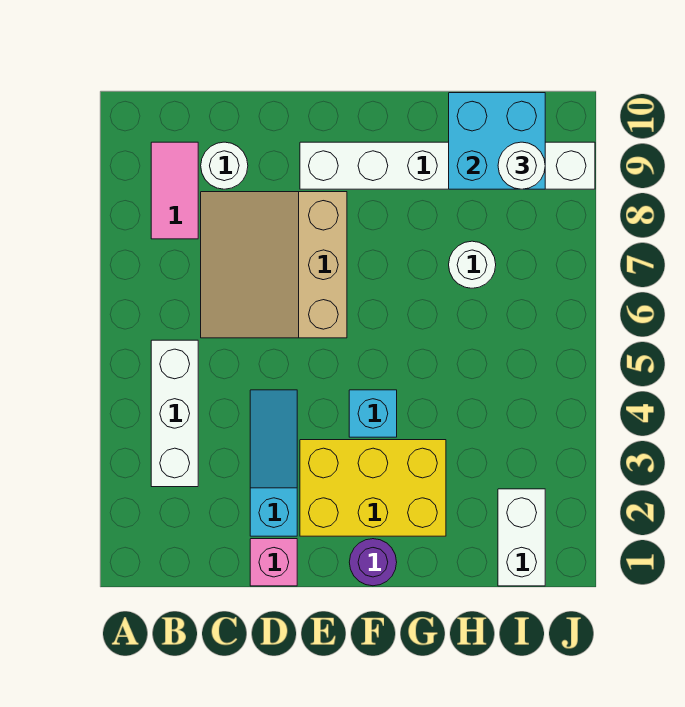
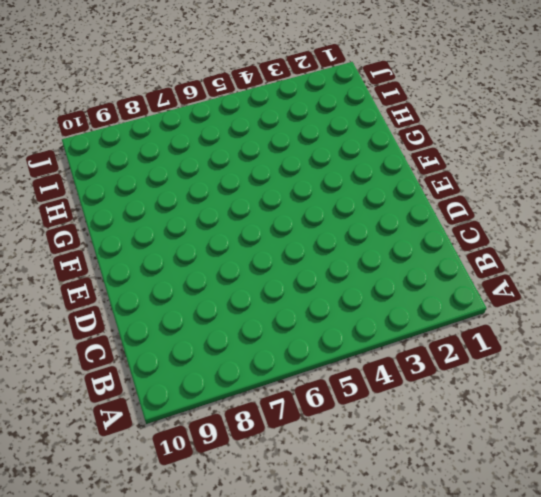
none -> white brick B3:B5 level 1
none -> pink tile B8:B9 level 1
none -> tan slope C6:E8 level 1 top E

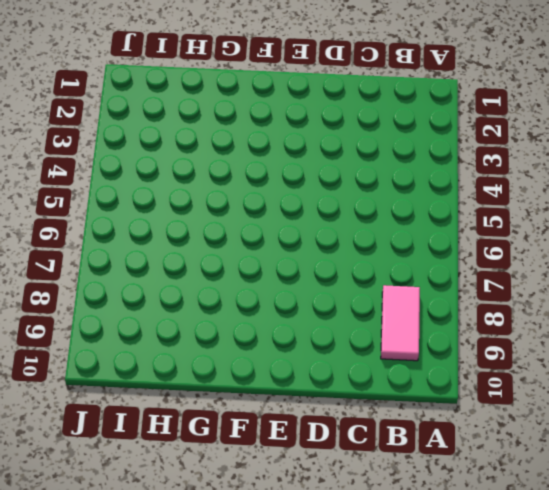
none -> white brick B3:B5 level 1
none -> tan slope C6:E8 level 1 top E
none -> white round brick C9 level 1

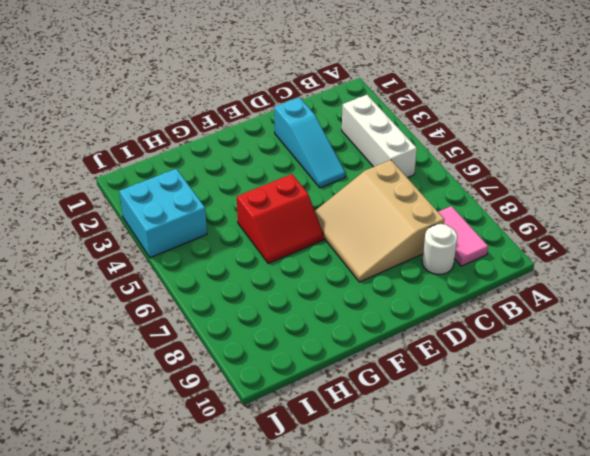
tan slope C6:E8 level 1 top C -> tan slope C6:E8 level 1 top E
red slope F5:G6 level 1 top 5 -> none
cyan brick I3:J4 level 1 -> cyan brick H9:I10 level 2
none -> pink brick D1 level 1
none -> yellow brick E2:G3 level 1
none -> white brick E9:J9 level 1

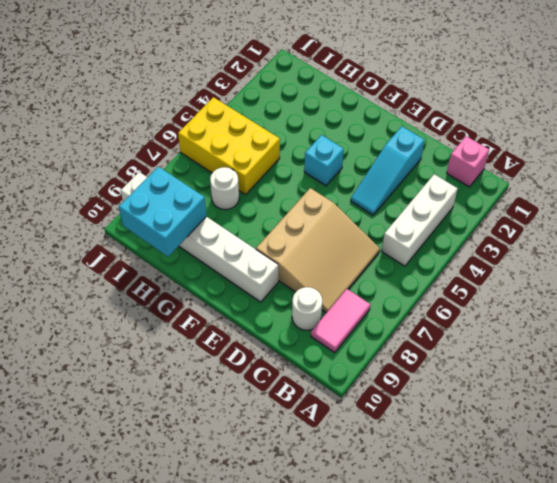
pink brick B1 level 1 -> pink brick D1 level 1
yellow brick H5:J6 level 1 -> yellow brick E2:G3 level 1
none -> purple round brick F1 level 1
none -> white brick I1:I2 level 1
none -> white round brick I9 level 3

